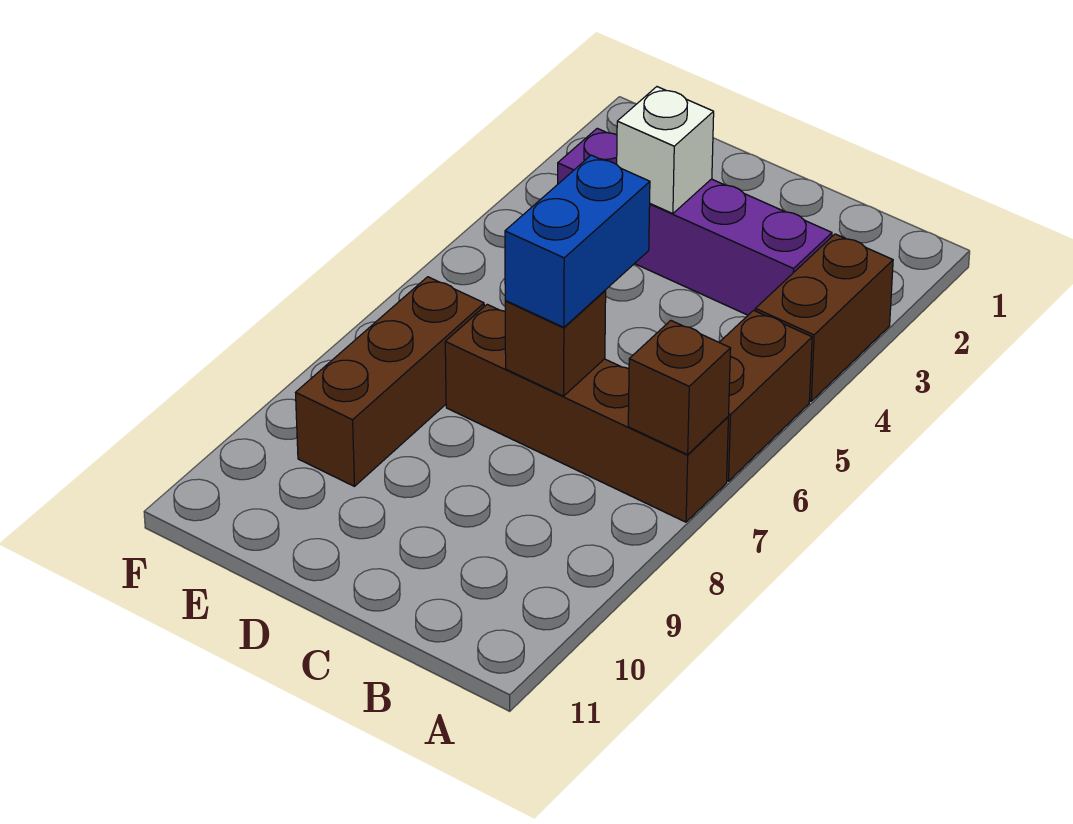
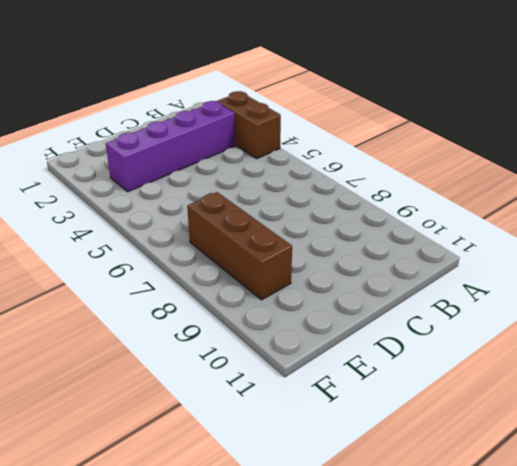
none -> brown brick A5:A6 level 1
none -> brown brick A7:D7 level 1

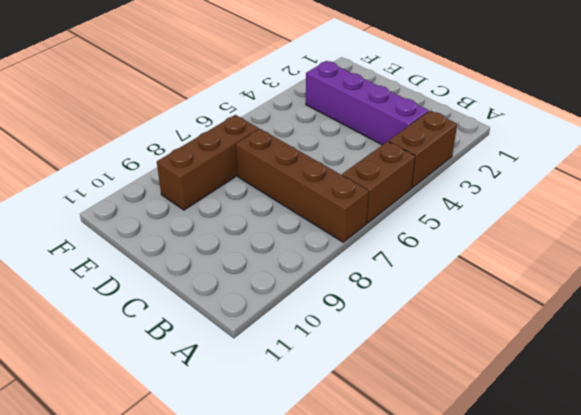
none -> brown brick A7 level 2
none -> brown brick C7 level 2

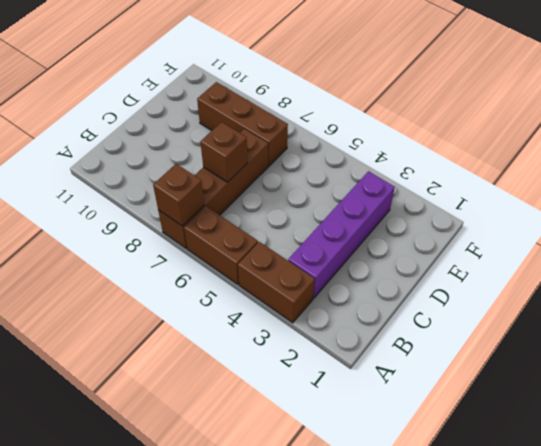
none -> white brick D3 level 2
none -> blue brick C6:C7 level 3

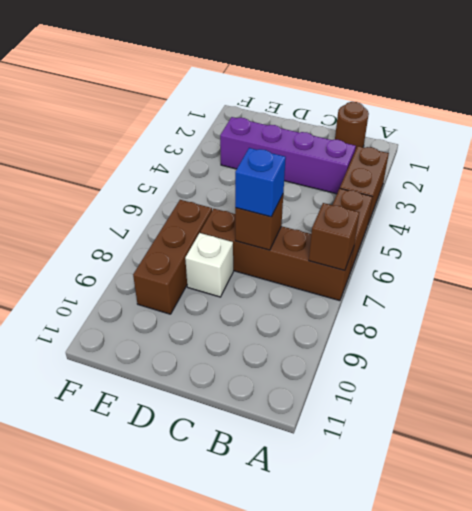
brown round brick B1 level 1 -> none
blue brick C7 level 3 -> blue brick C6:C7 level 3
white brick D8 level 1 -> white brick D3 level 2

